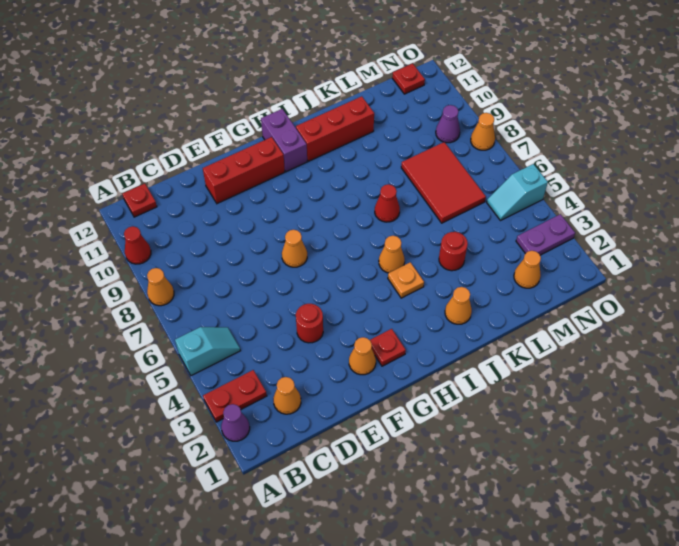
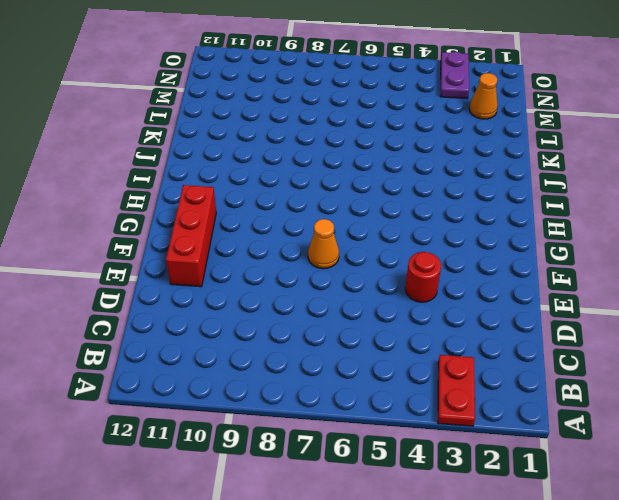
none -> purple cone A2 level 1
none -> cyan slope A5:B5 level 1 top A
none -> orange cone A8 level 1

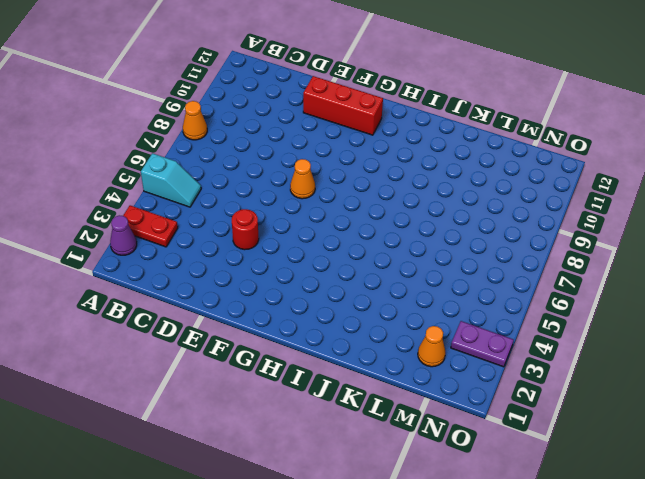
none -> red cone A10 level 1
none -> red plate B12 level 1
none -> orange cone C2 level 1

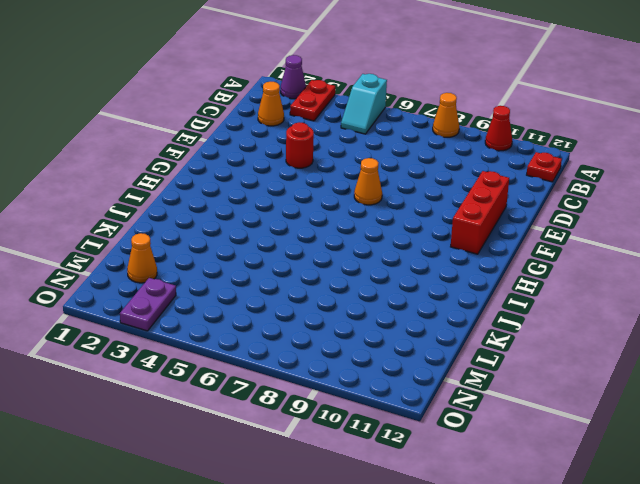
none -> orange cone F2 level 1
none -> red plate G2 level 1
none -> purple brick H11:H12 level 1

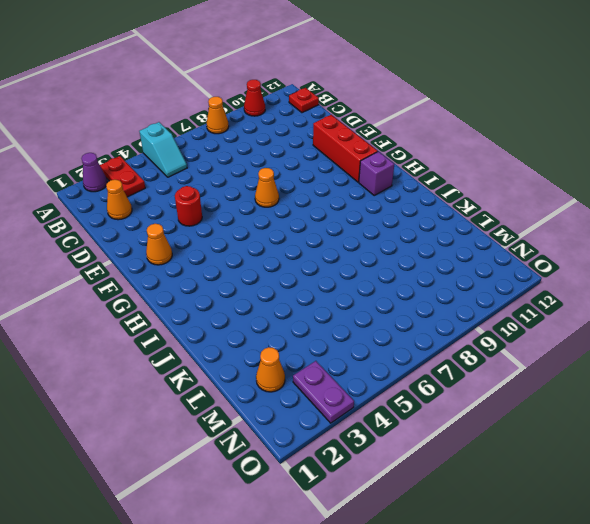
purple brick H11 level 1 -> purple brick H11:H12 level 1
none -> red plate G2 level 1
none -> orange plate I4 level 1
none -> orange cone I5 level 1

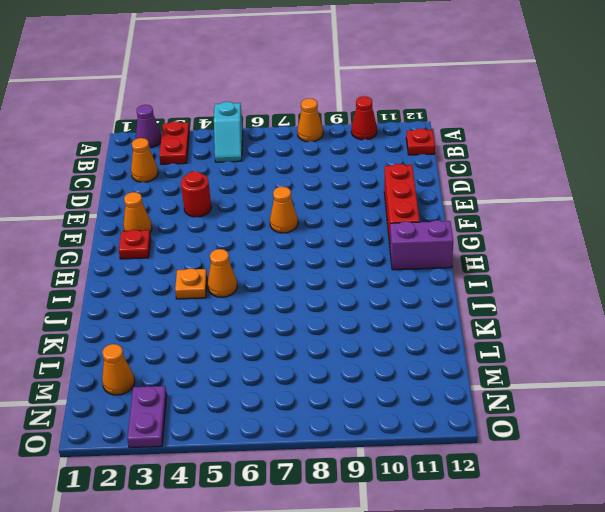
none -> red brick I11:K11 level 1
none -> orange cone J2 level 1
none -> red cone J7 level 1

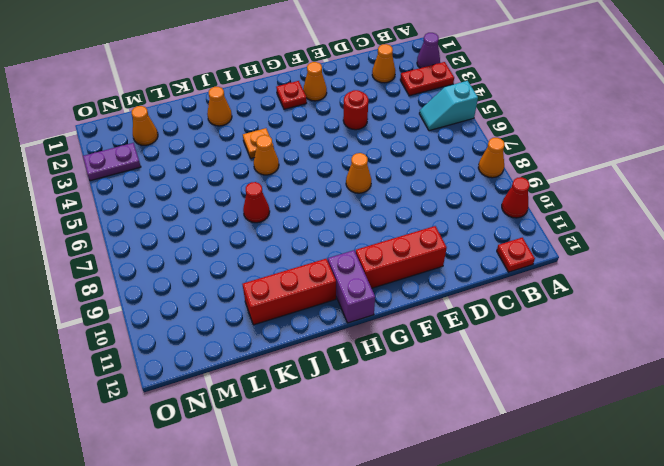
none -> red round brick K4 level 1
none -> red tile L6:M8 level 1
none -> cyan slope N5:O5 level 1 top O

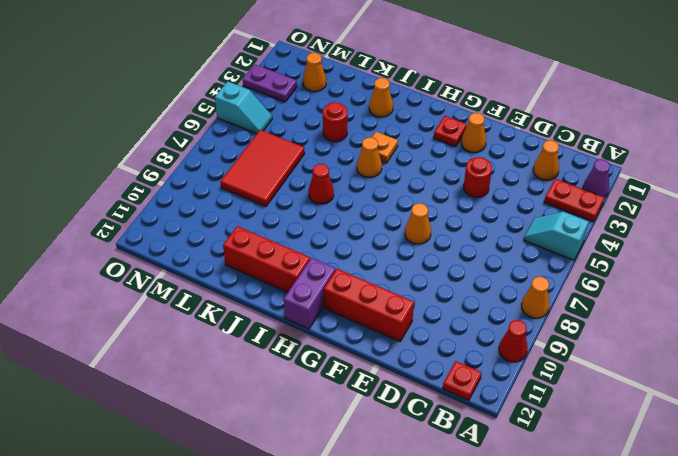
none -> purple cone N9 level 1
none -> red plate N12 level 1
none -> orange cone O8 level 1

